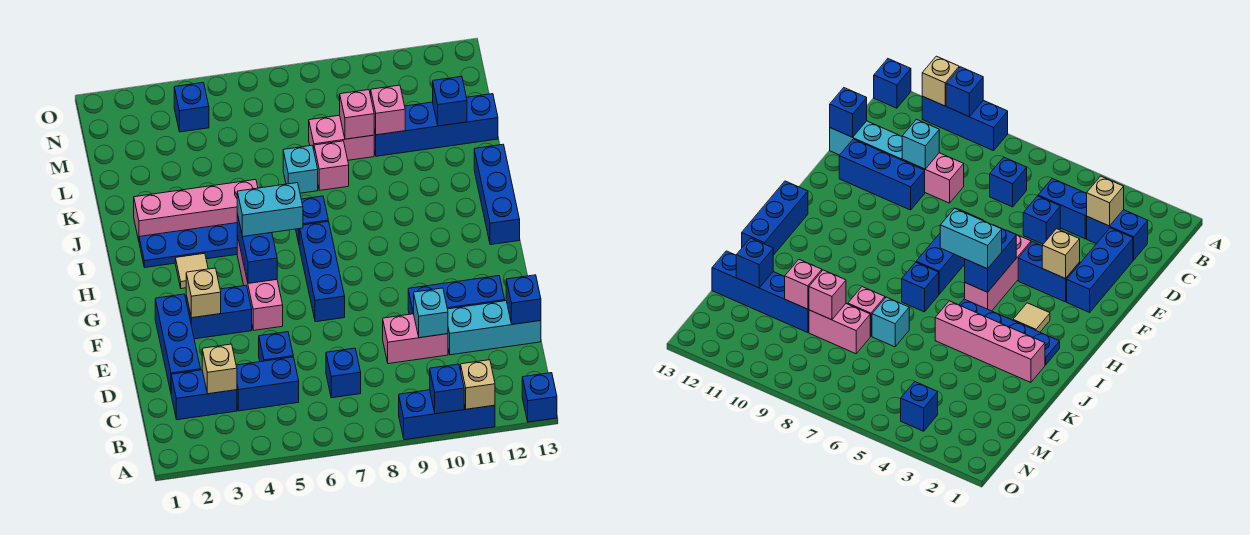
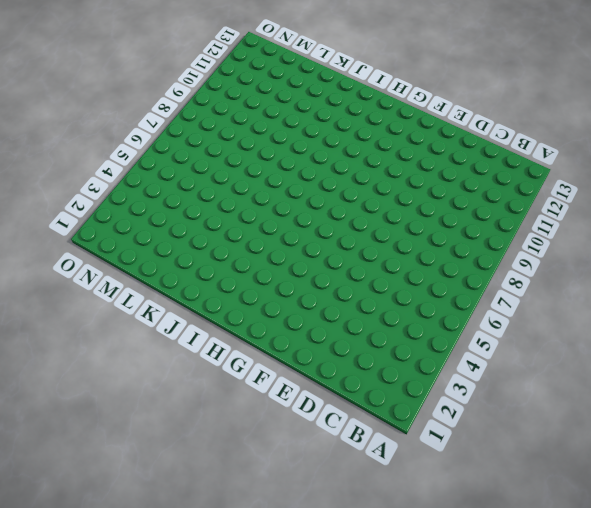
none -> blue brick A9:A11 level 1
none -> blue brick A13 level 1
none -> blue brick C2:C3 level 1
none -> blue brick C4:C5 level 1

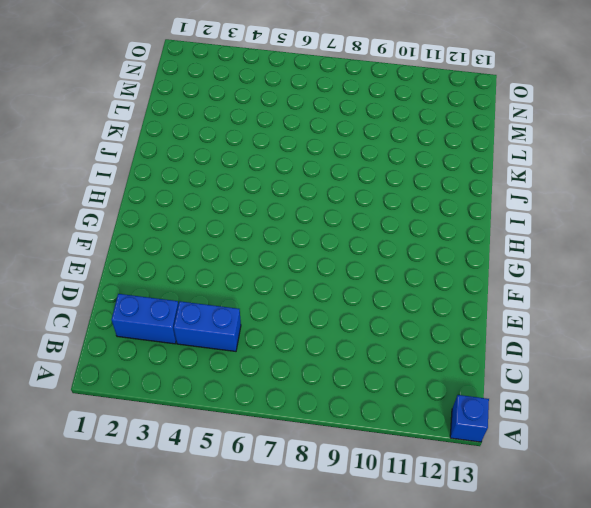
none -> blue brick A9:A11 level 1
none -> blue brick C7 level 1
none -> blue brick D2:F2 level 1
none -> blue brick D5 level 1

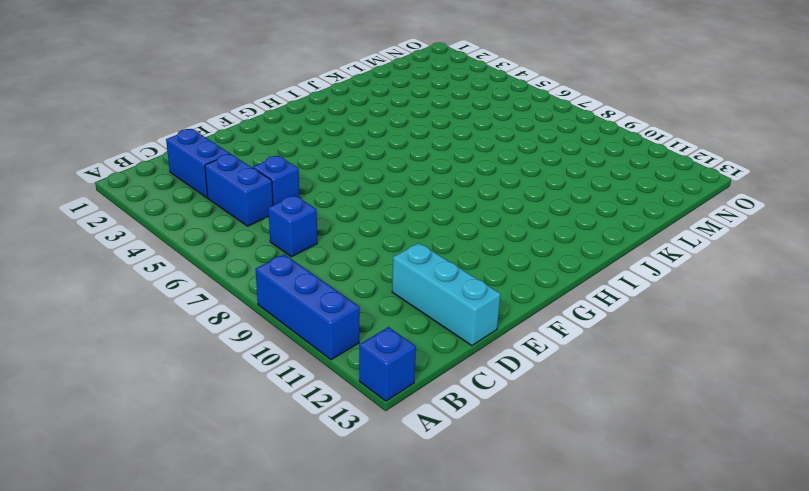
none -> blue brick D2:F2 level 1
none -> pink brick D9:D10 level 1
none -> blue brick E10:E12 level 1
none -> blue brick F3:F4 level 1

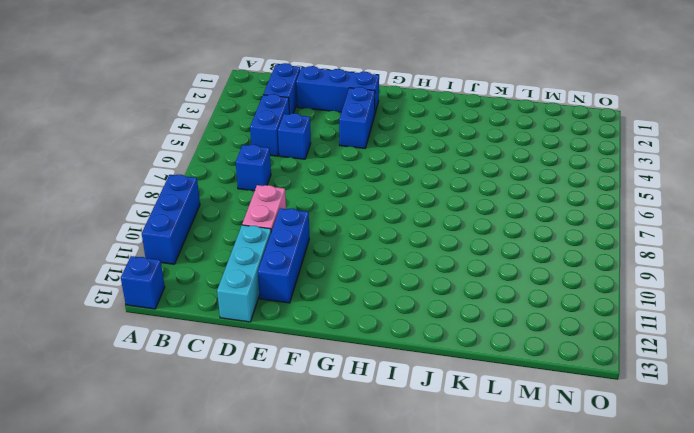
none -> pink brick F5:H5 level 1
none -> blue brick F7:H7 level 1
none -> tan tile H3 level 1
none -> blue brick H13:J13 level 1

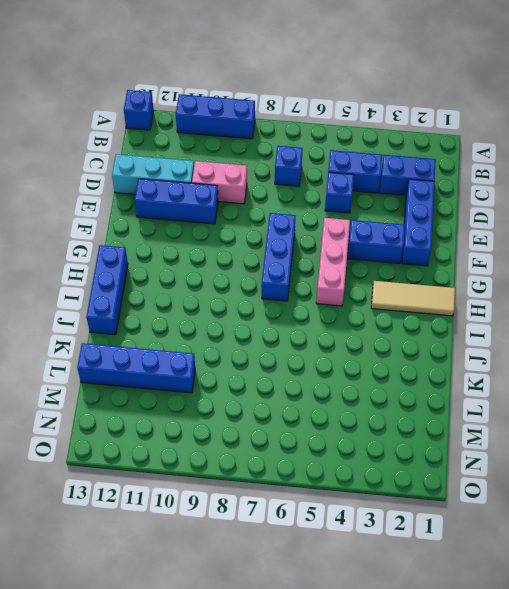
tan tile H1:H3 level 1 -> tan tile H3 level 1
none -> blue plate I2:I5 level 1
none -> blue brick I7 level 1
none -> pink brick J2:J5 level 1
none -> cyan brick K7 level 1

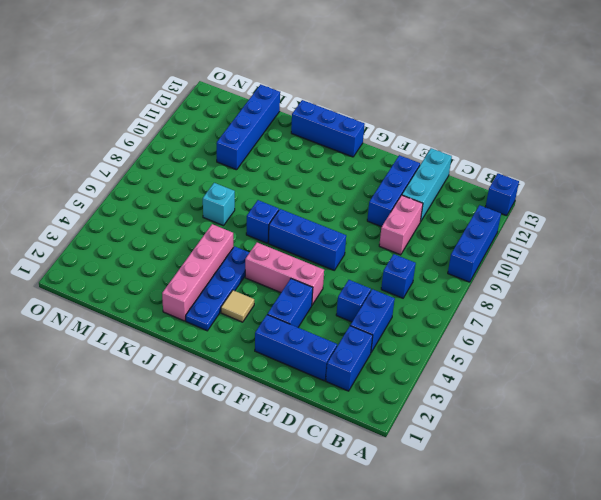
none -> pink brick K8 level 1
none -> pink brick L8:L9 level 1
none -> blue brick N4 level 1
none -> blue brick A10 level 2

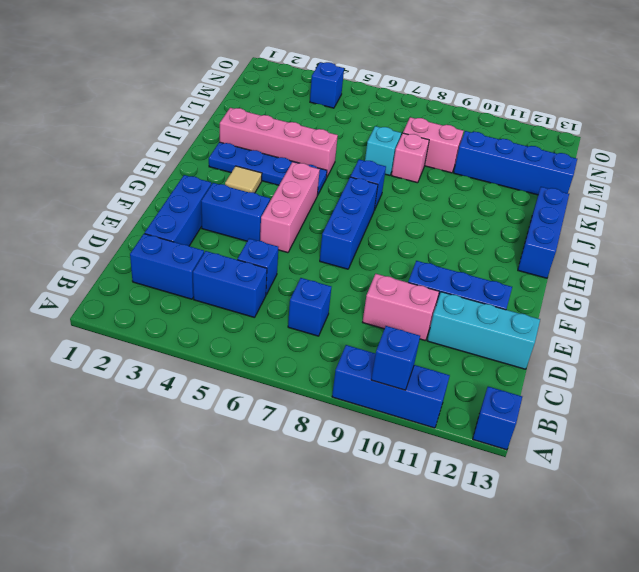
none -> tan brick A11 level 2
none -> tan brick C3 level 2
none -> cyan brick D10 level 2
none -> blue brick D13 level 2

